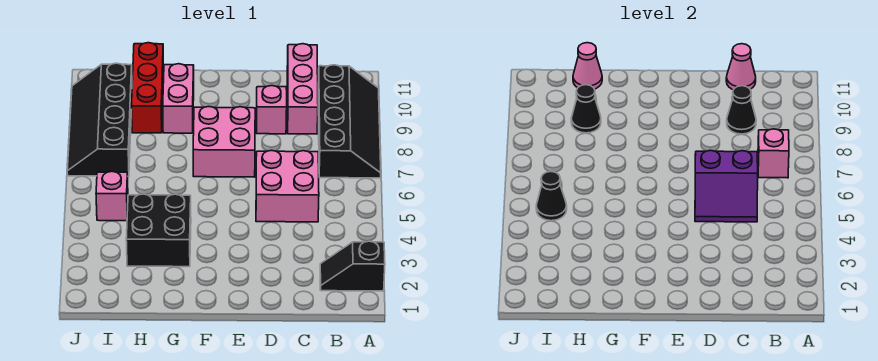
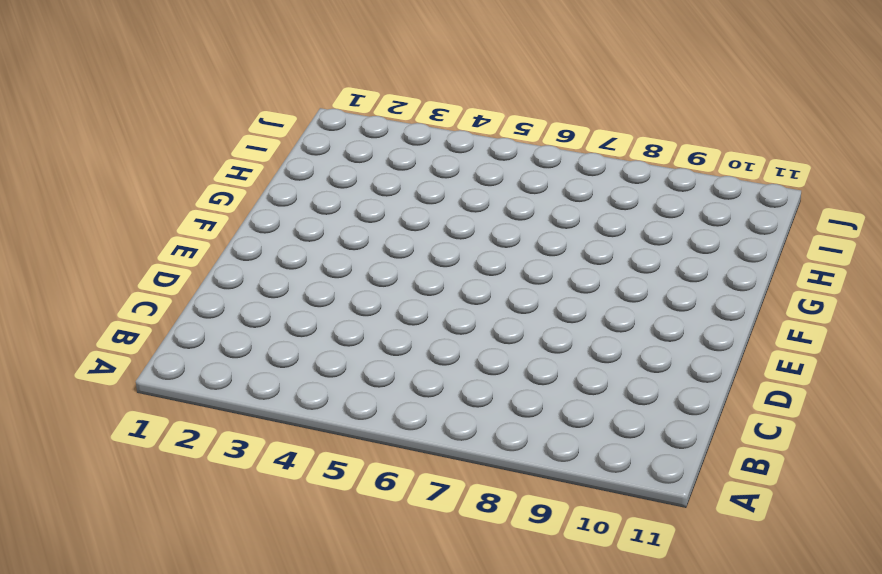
none -> black slope A2:B2 level 1 top A
none -> black slope A7:B10 level 1 top B
none -> pink brick C5:D6 level 1

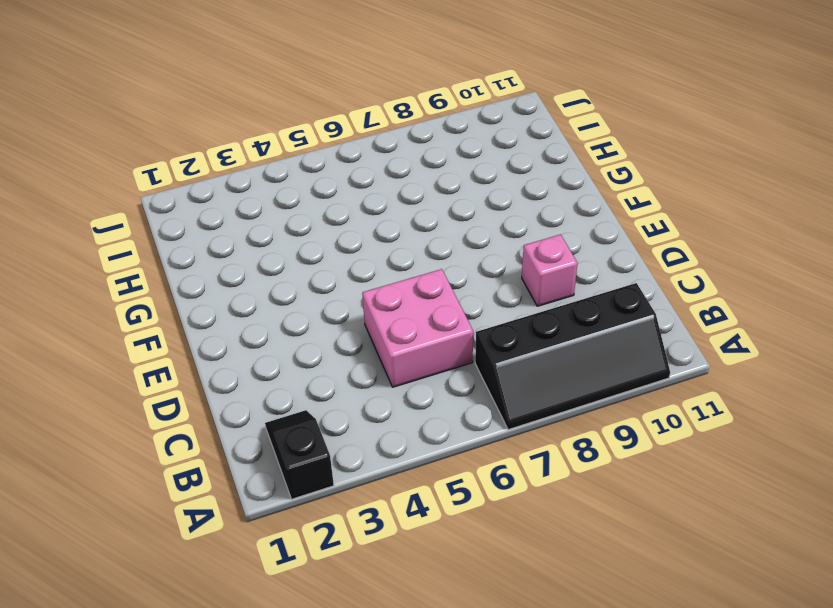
none -> pink brick C9:C11 level 1
none -> pink brick E7:F8 level 1
none -> black brick G3:H4 level 1

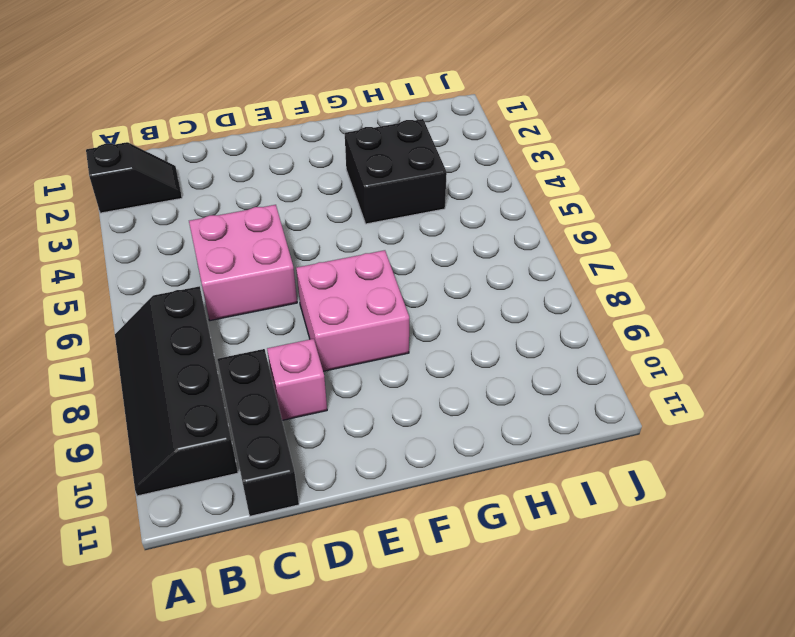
black brick C9:C11 level 1 -> pink brick C9:C11 level 1
none -> pink brick G9:G10 level 1
none -> red brick H9:H11 level 1
none -> pink brick I5 level 1

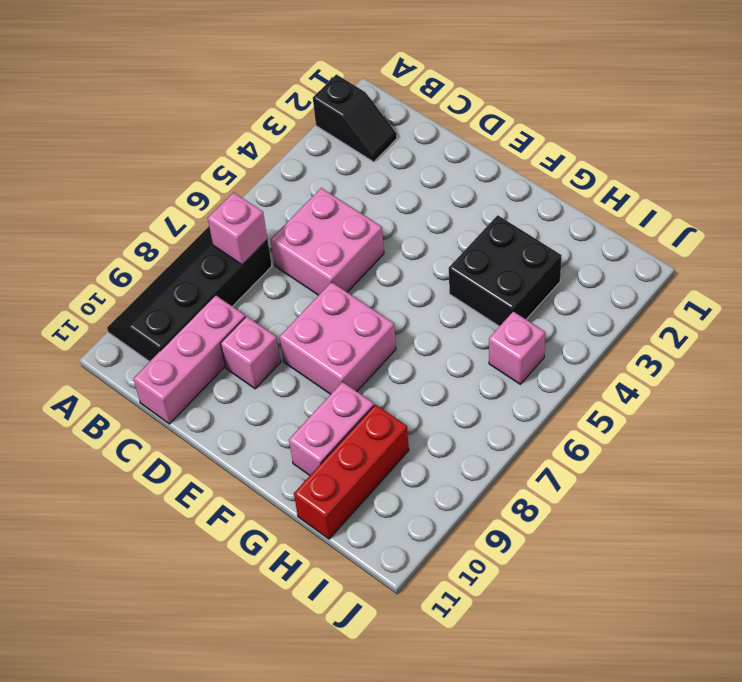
none -> black slope I7:J10 level 1 top I
none -> purple slope C5:D6 level 2 top 6
none -> black cone C9 level 2

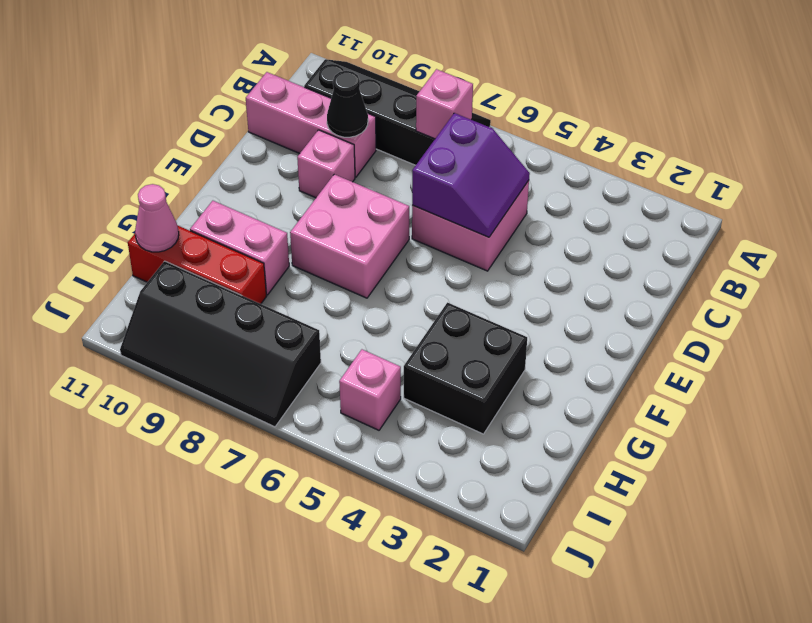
none -> black slope A2:B2 level 1 top A
none -> pink cone C11 level 2
none -> black cone H9 level 2

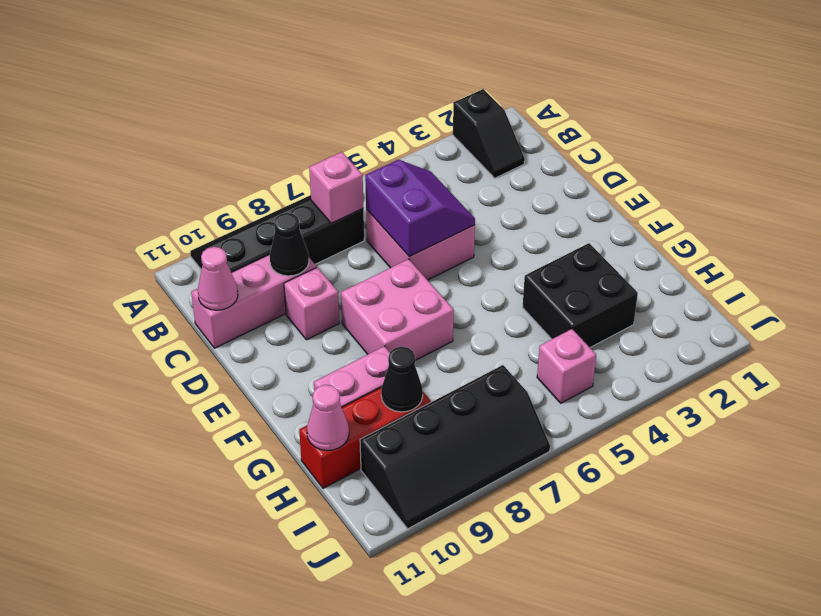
none -> black cone I5 level 2

